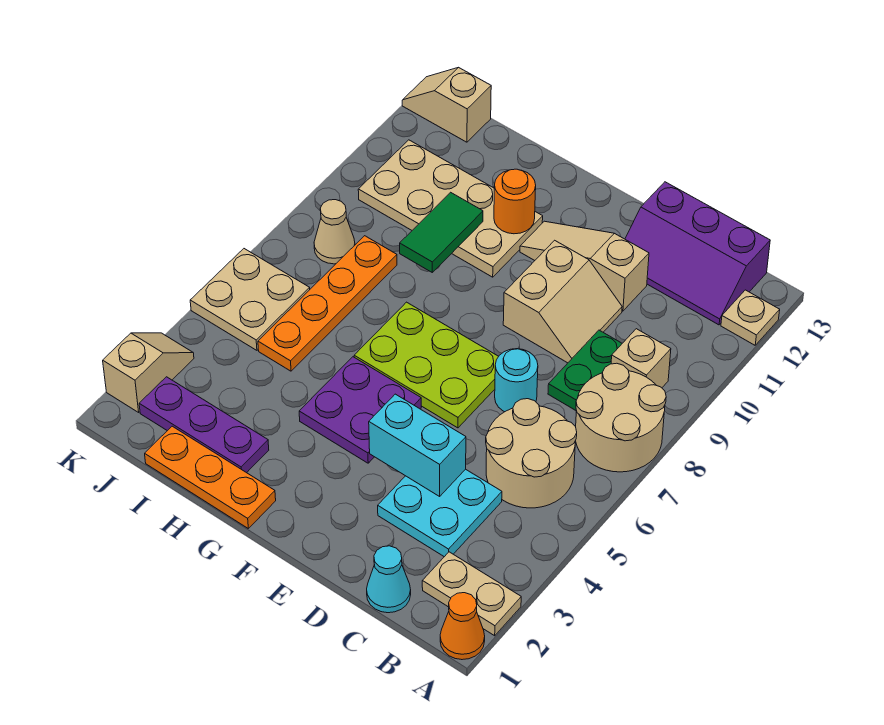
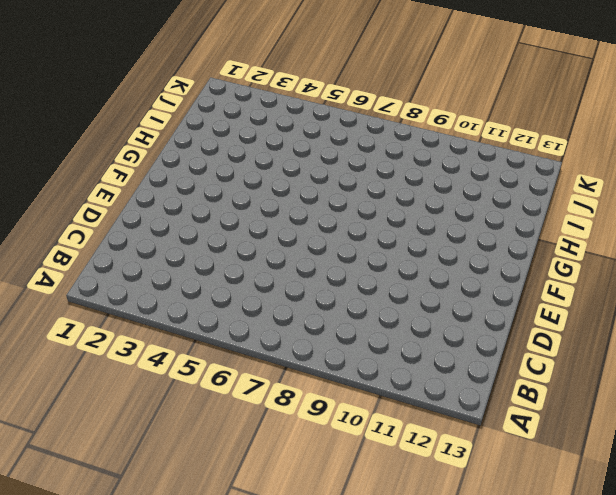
none -> orange cone A1 level 1
none -> tan plate A2:B2 level 1
none -> tan round brick A7:B8 level 1

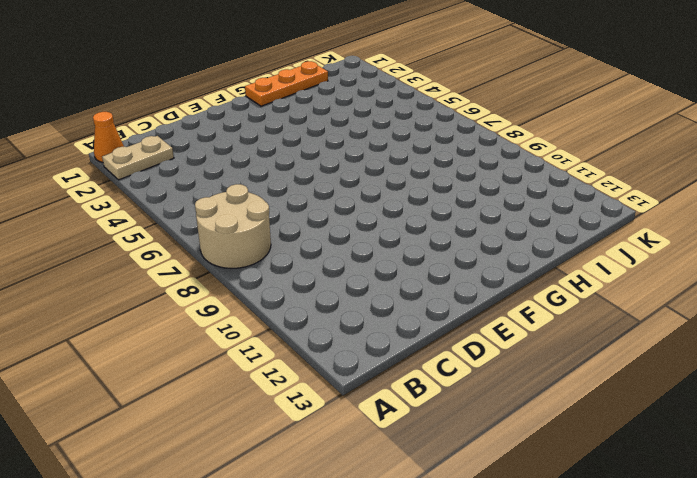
none -> tan plate A12 level 1
none -> tan round brick B5:C6 level 1
none -> tan brick B9 level 1

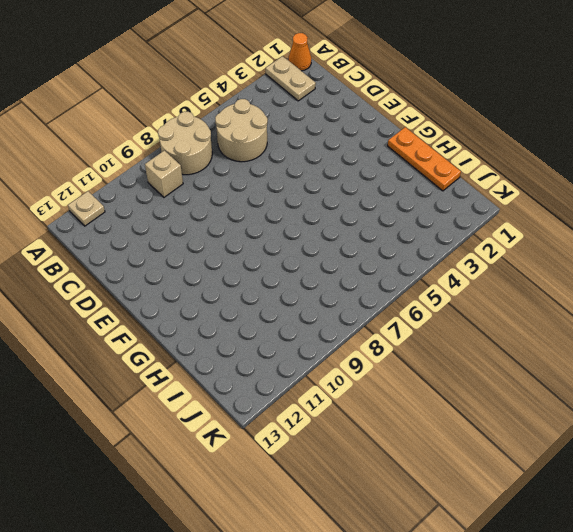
none -> purple slope B12:D13 level 1 top 13
none -> cyan cone C1 level 1
none -> cyan plate C3:D4 level 1

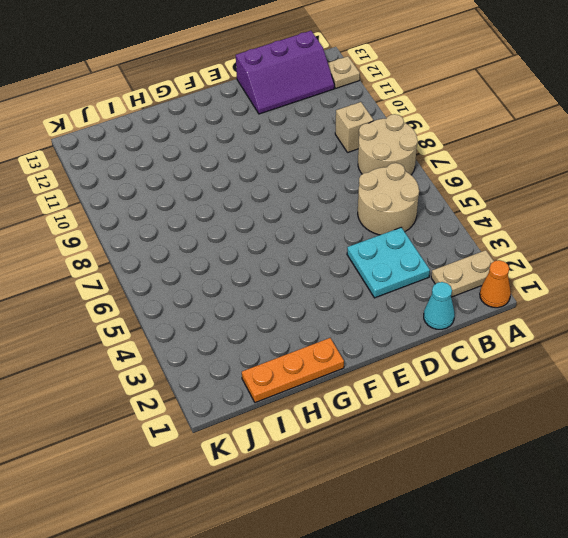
none -> green plate C8:C9 level 1
none -> cyan round brick D7 level 1
none -> tan slope D9:E10 level 1 top E

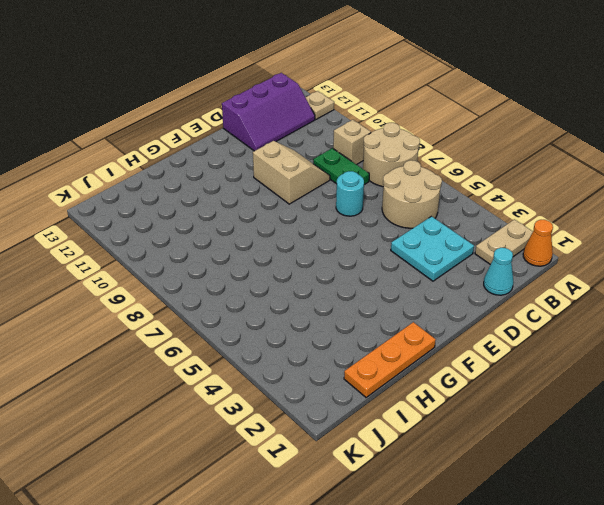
none -> tan slope D11:F11 level 1 top D
none -> lime plate E6:G7 level 1
none -> purple plate F4:G5 level 1

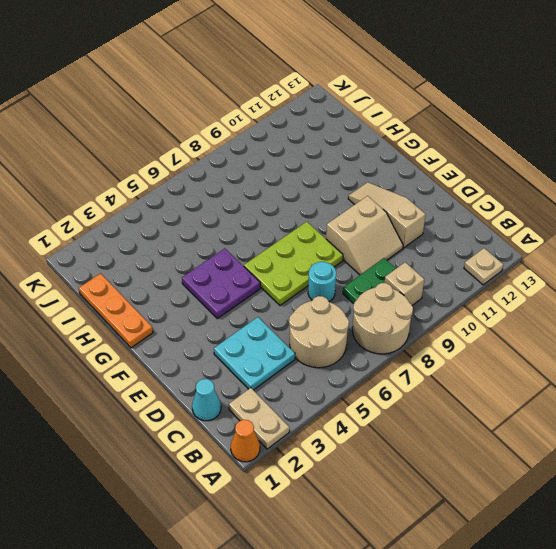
lime plate E6:F8 level 1 -> lime plate E6:G7 level 1
none -> purple slope B12:D13 level 1 top 13
none -> tan plate G10:J11 level 1
none -> purple plate H2:J2 level 1

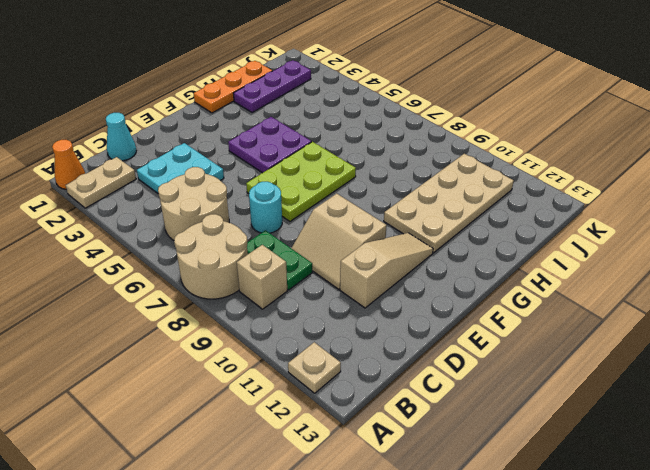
none -> purple slope B12:D13 level 1 top 13
none -> orange plate I5:I8 level 1
none -> tan plate J5:K6 level 1

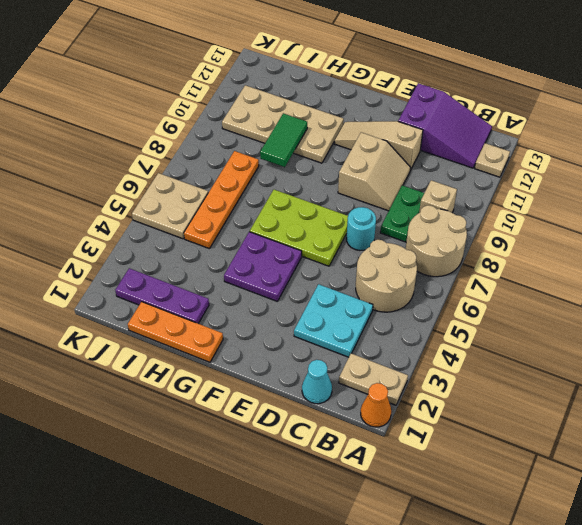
purple slope B12:D13 level 1 top D -> purple slope B12:D13 level 1 top 13
none -> tan cone J8 level 1
none -> tan slope J13:K13 level 1 top J
none -> tan slope K2:K3 level 1 top 2

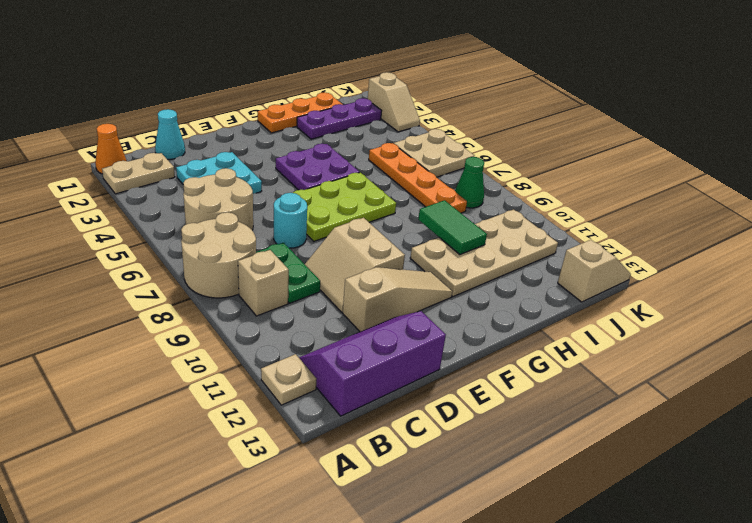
green cone J8 level 1 -> tan cone J8 level 1
none -> cyan brick D4:E4 level 2
none -> orange round brick G11 level 2

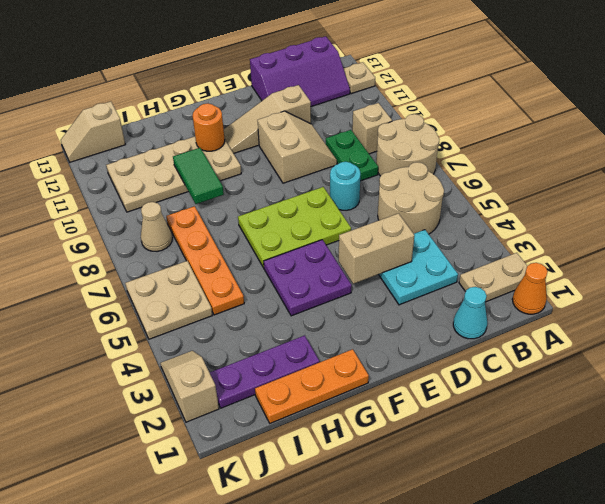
tan brick D4:E4 level 2 -> cyan brick D4:E4 level 2

